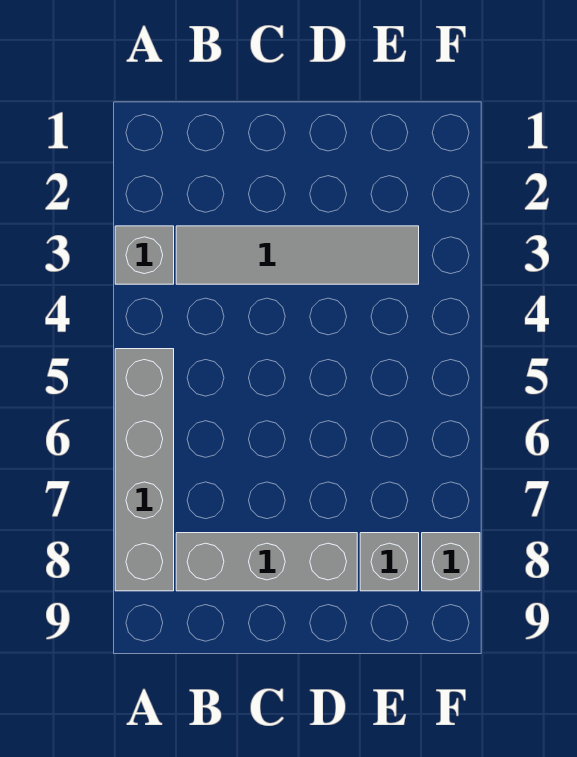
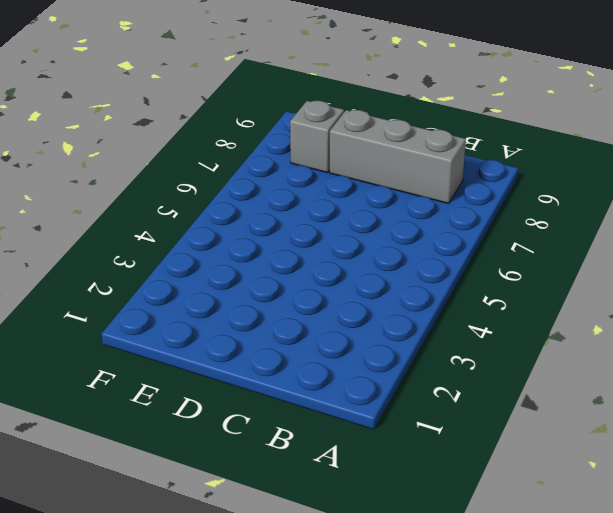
none -> grey brick A3 level 1
none -> grey brick A5:A8 level 1

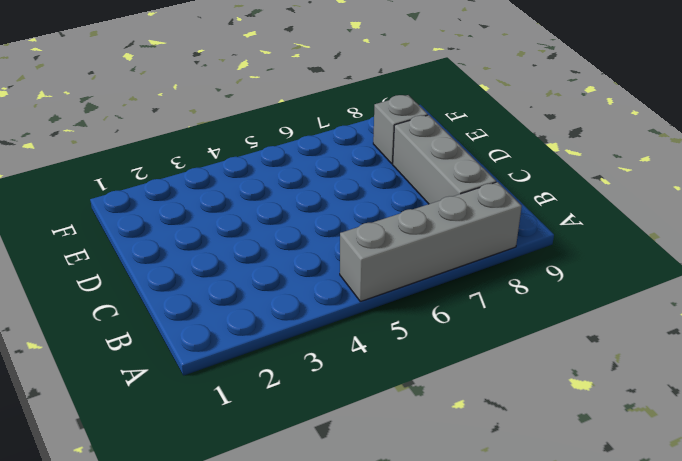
none -> grey brick A3 level 1
none -> grey tile B3:E3 level 1

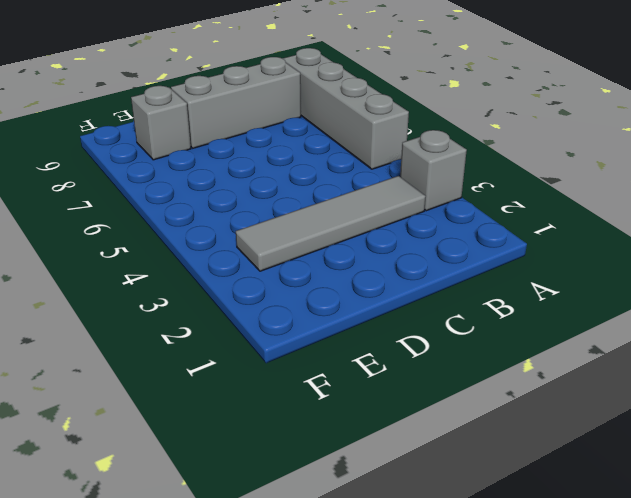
none -> grey brick F8 level 1

